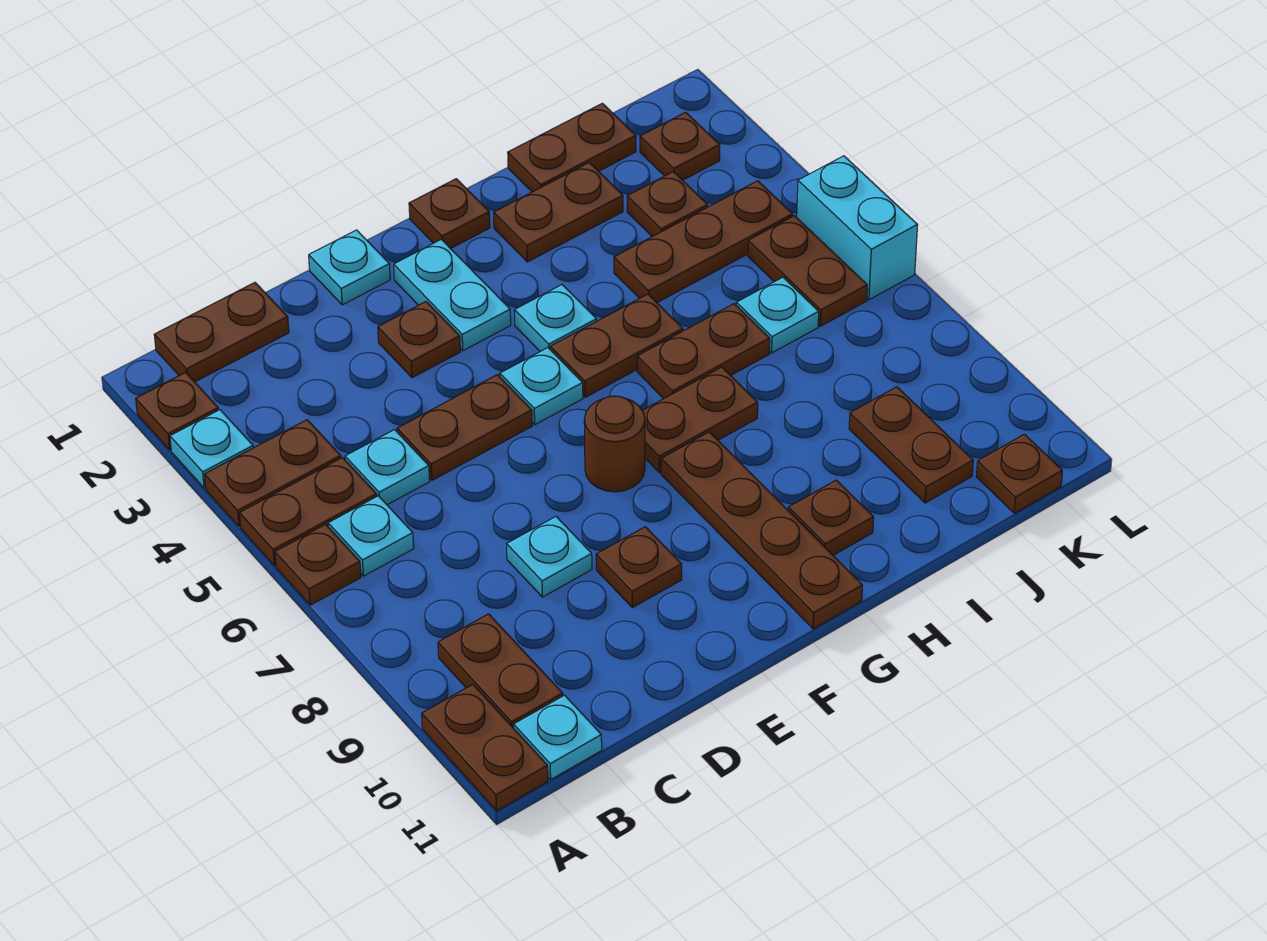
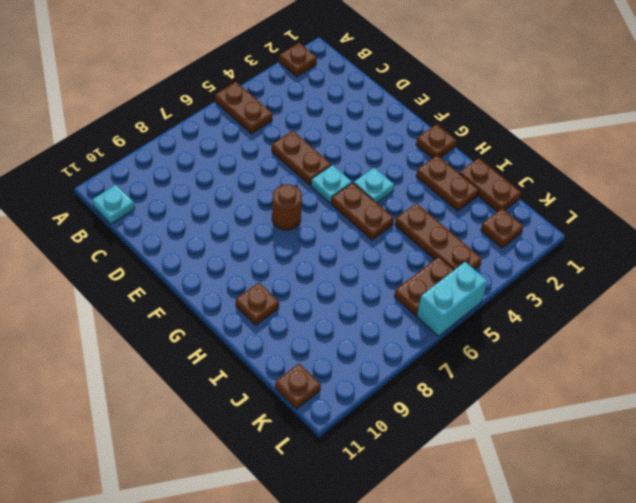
none -> cyan plate A3 level 1
none -> brown plate A4:B4 level 1
none -> brown plate A6 level 1
none -> brown plate A10:A11 level 1

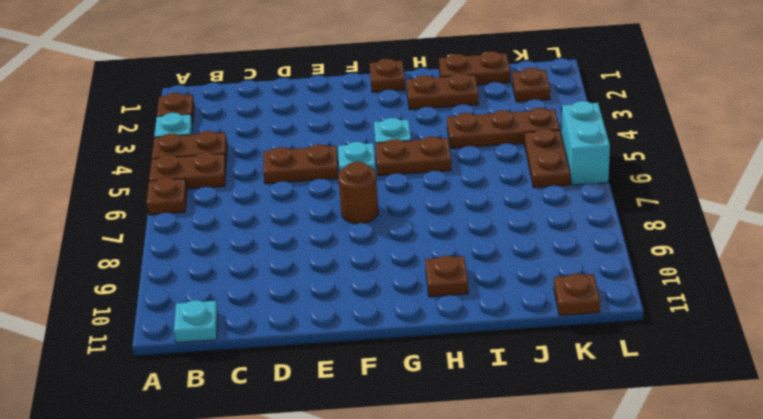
none -> brown plate A10:A11 level 1
none -> brown plate B1:C1 level 1
none -> cyan plate B6 level 1
none -> brown plate B9:B10 level 1

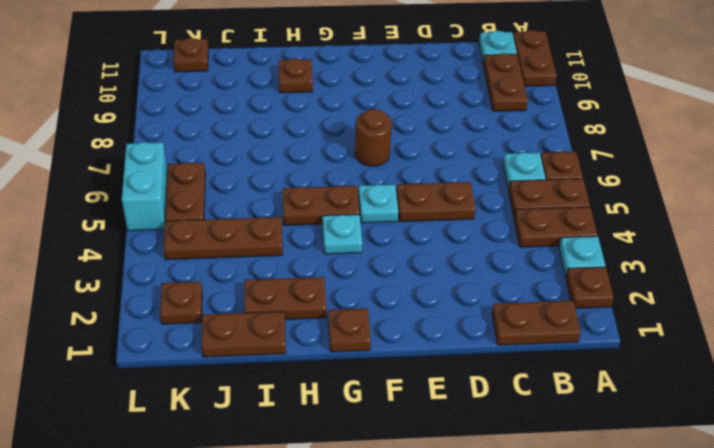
none -> cyan plate C5 level 1
none -> cyan plate D8 level 1
none -> cyan plate E1 level 1
none -> brown plate E3 level 1

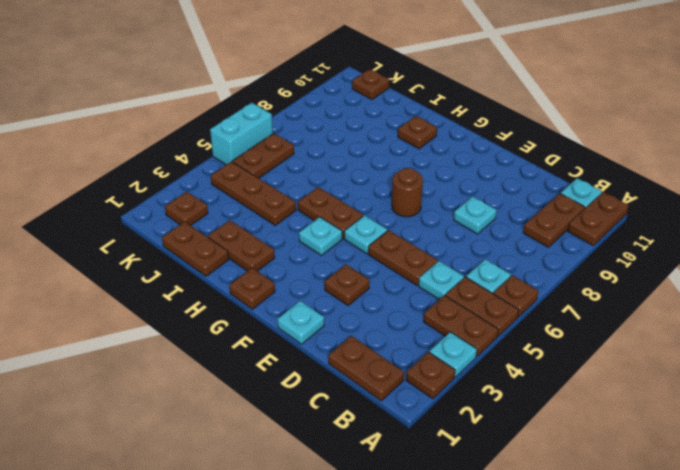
none -> brown plate E9 level 1
none -> cyan plate F2:F3 level 1
none -> brown plate G7:H7 level 1
none -> brown plate G8:G11 level 1

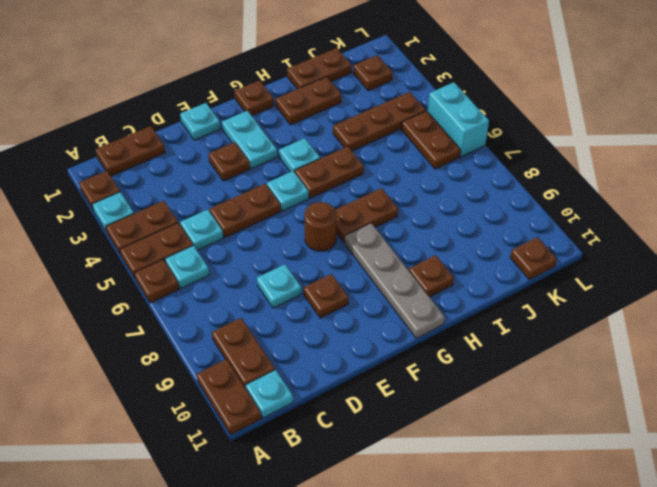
grey plate G8:G11 level 1 -> brown plate G8:G11 level 1
none -> brown plate H6:I6 level 1
none -> brown plate J3 level 1
none -> cyan plate J6 level 1
none -> brown plate J9:J10 level 1

